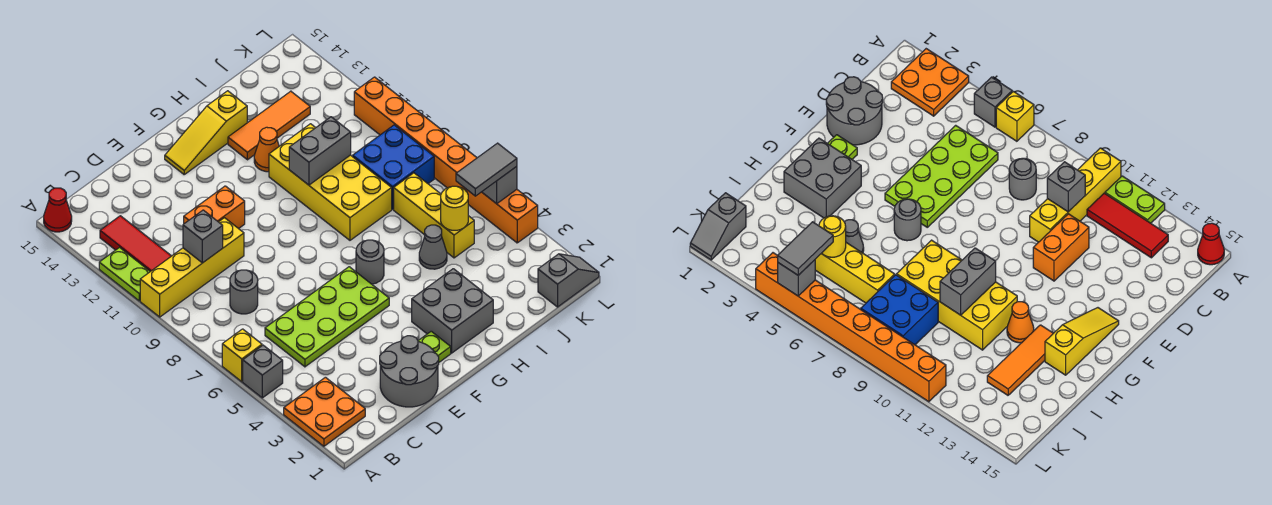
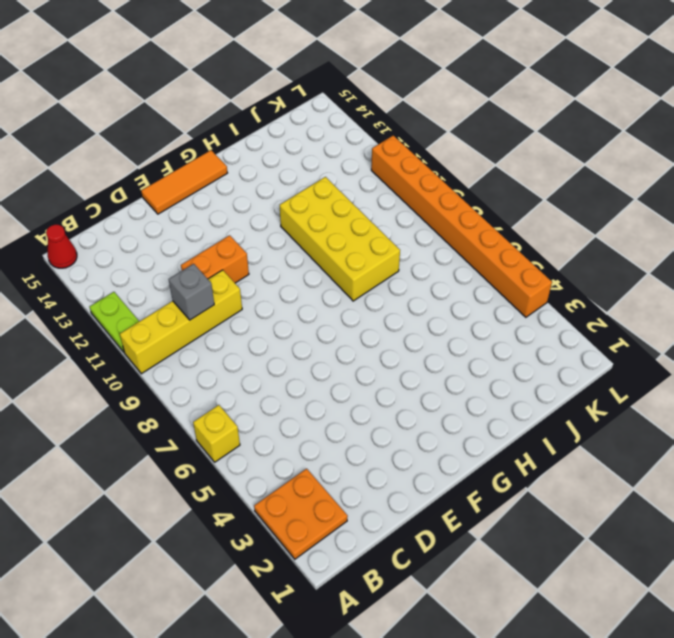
orange tile E15:G15 level 1 -> orange tile H13:J13 level 1
none -> grey brick A5 level 1
none -> red tile B11:B13 level 1
none -> lime plate C5:F6 level 1

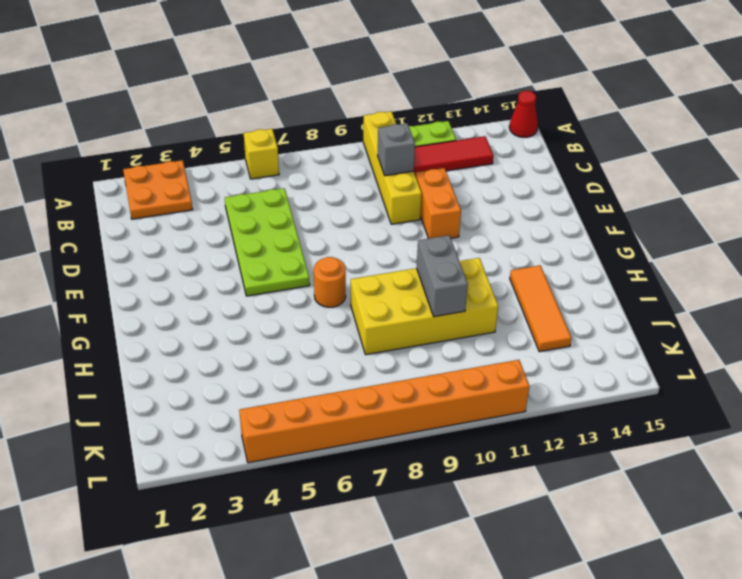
orange round brick G7 level 1 -> none
none -> grey brick A5 level 1
none -> grey round brick C8 level 1
none -> grey round brick D1:E2 level 1

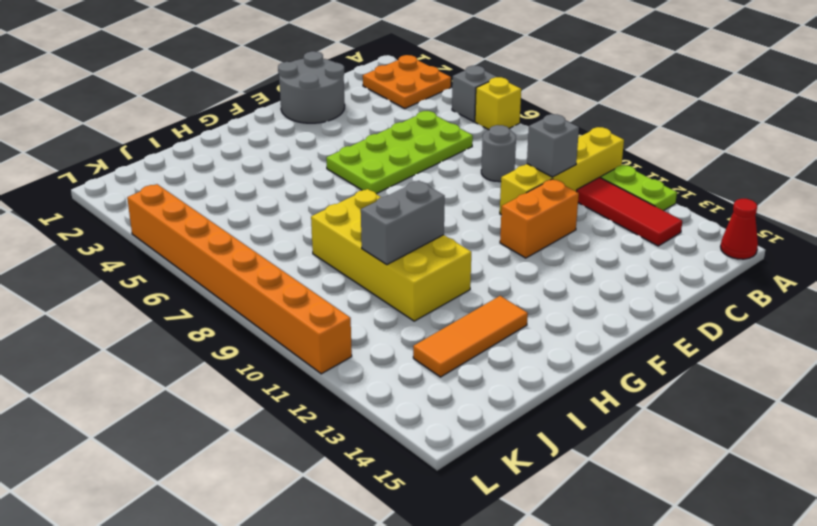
none -> lime plate F2 level 1
none -> yellow slope F14:H14 level 1 top H
none -> grey brick G2:H3 level 1

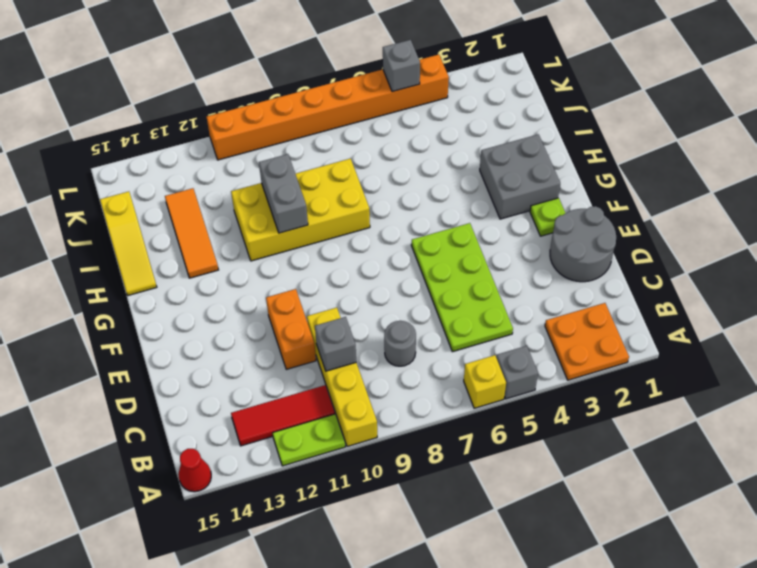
yellow slope H15:J15 level 1 top J -> yellow slope F14:H14 level 1 top H
none -> grey round brick G6 level 1
none -> orange cone H12 level 1
none -> grey cone I5 level 1

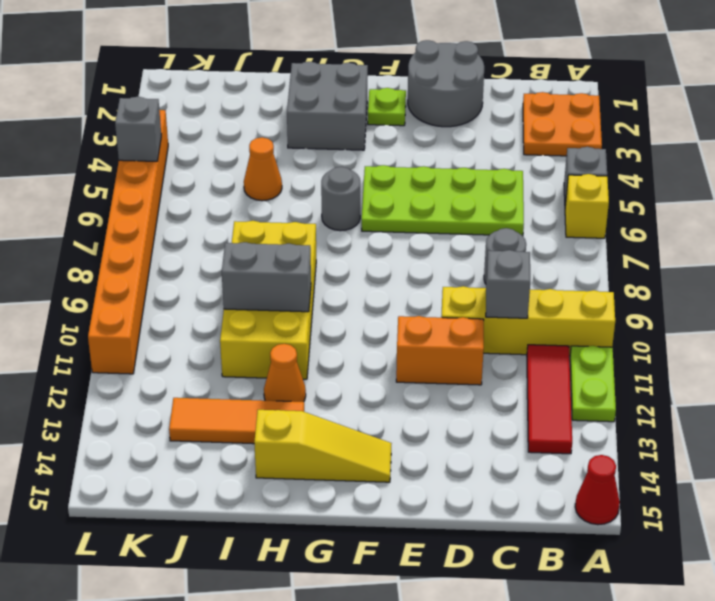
orange cone I5 level 1 -> grey cone I5 level 1
none -> yellow brick J5:J7 level 1
none -> blue brick J8:K9 level 1
none -> grey slope K1:L1 level 1 top K

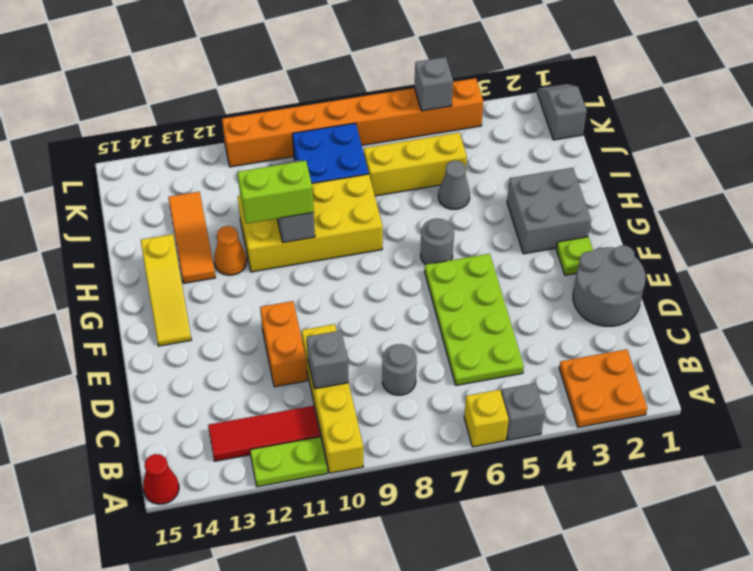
lime brick H10:H11 level 3 -> none
none -> yellow round brick J5 level 2
none -> grey tile K5:L5 level 3

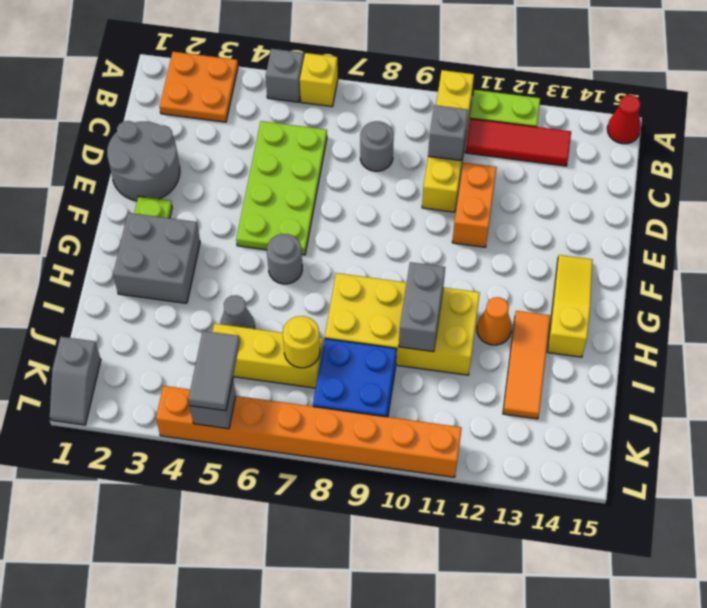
yellow round brick J7 level 2 -> yellow round brick J5 level 2

